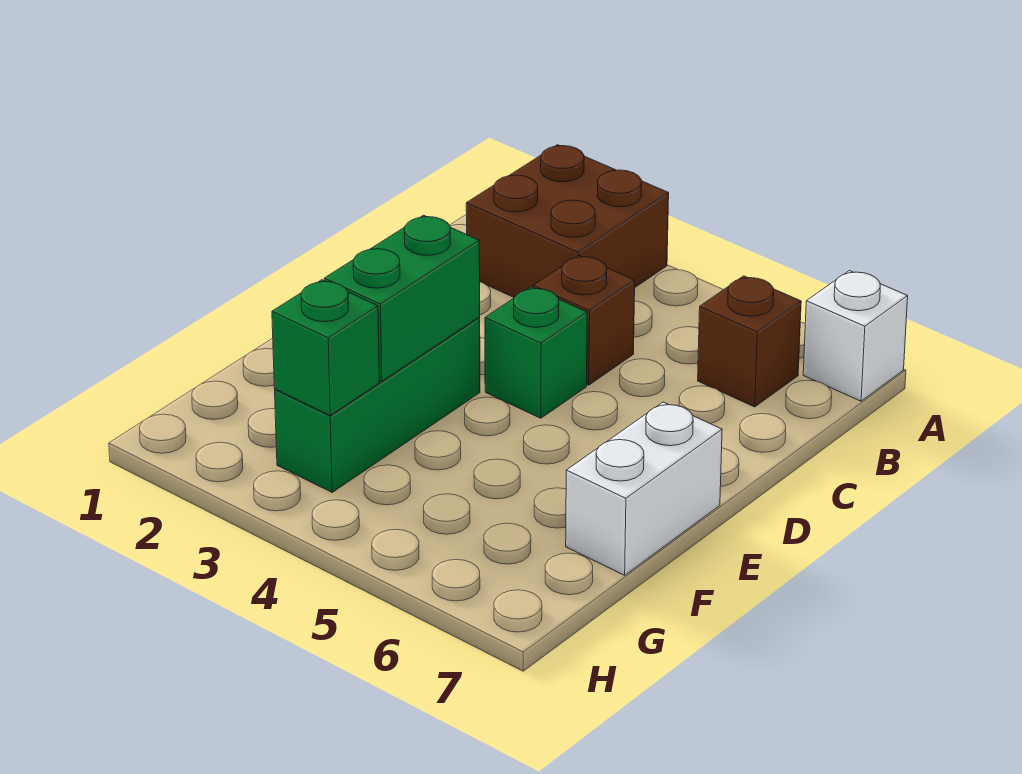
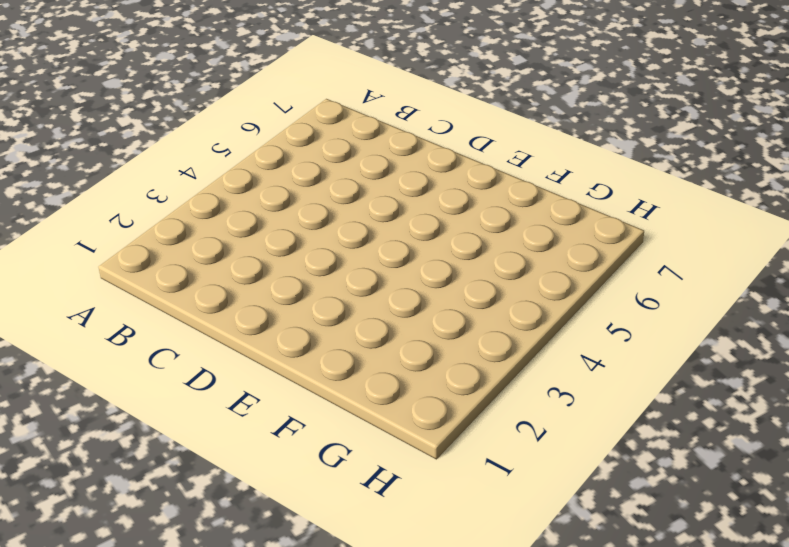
none -> brown brick A2:B3 level 1
none -> white brick A7 level 1

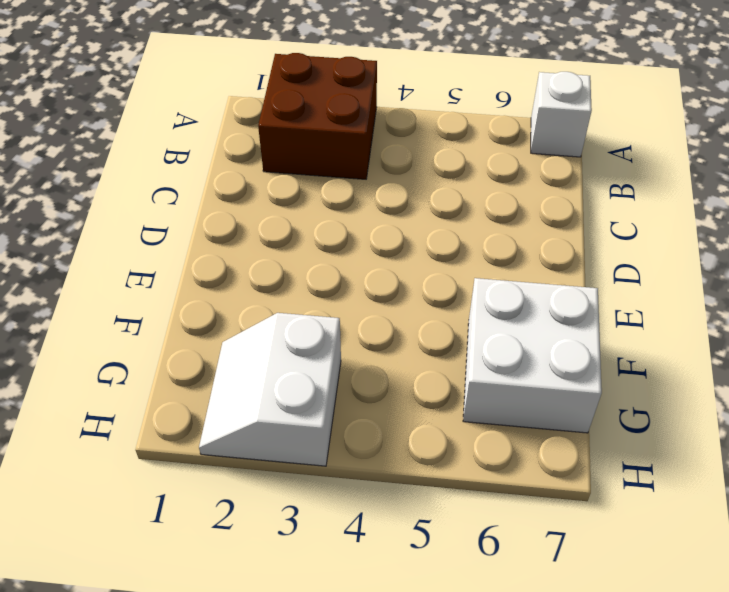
white brick F6:G7 level 1 -> white brick E7:F7 level 1
white slope G2:H3 level 1 top 3 -> green brick E3:G3 level 1
none -> brown brick B6 level 1
none -> brown brick C4 level 1

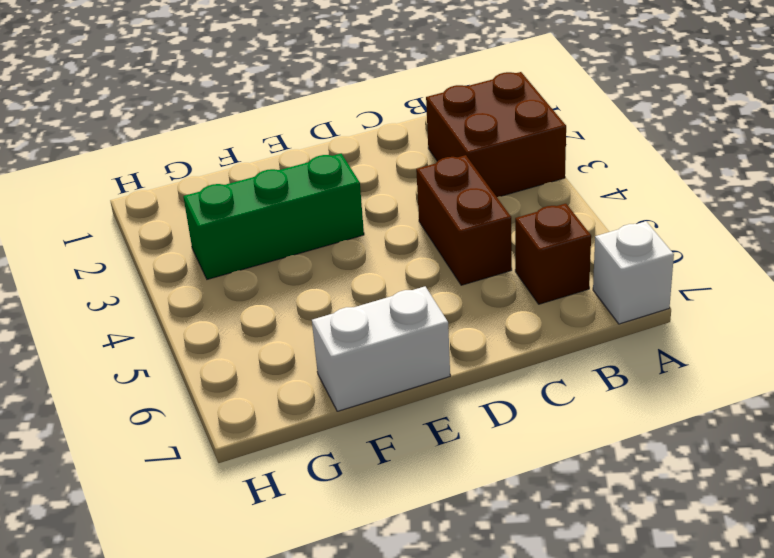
brown brick C4:C5 level 1 -> brown brick C4 level 1
none -> green brick D4 level 1
none -> green brick E3:F3 level 2

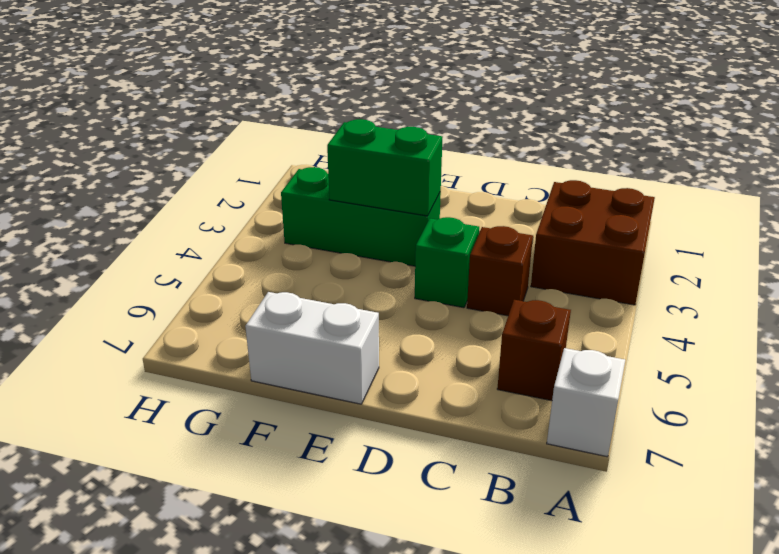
none -> green brick G3 level 2

